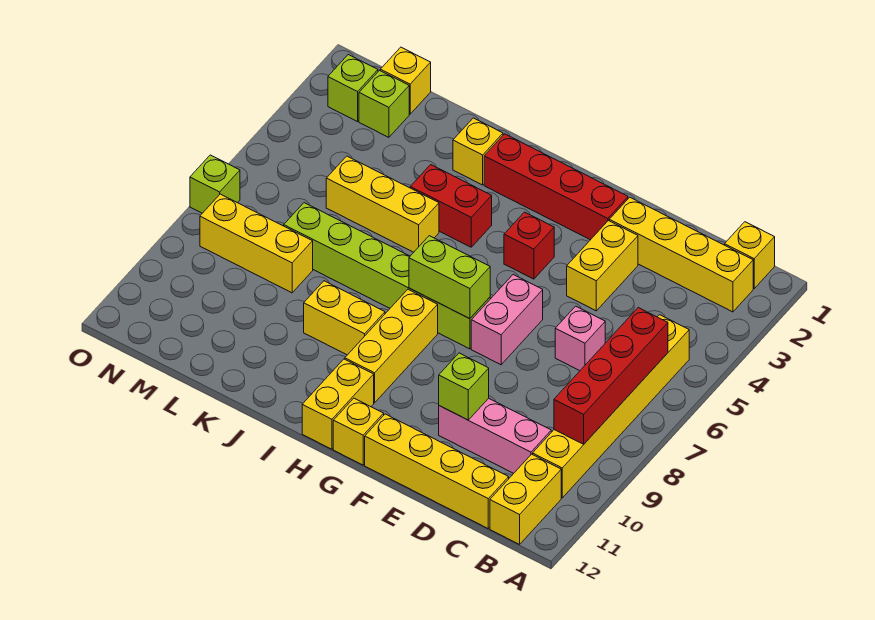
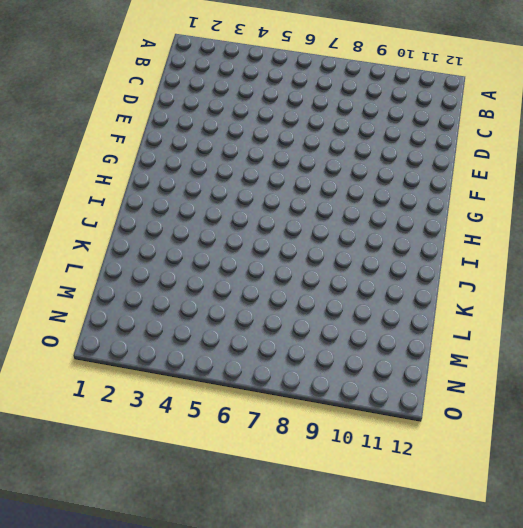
none -> yellow brick B1 level 1
none -> yellow brick B2:E2 level 1
none -> yellow brick B5:B10 level 1

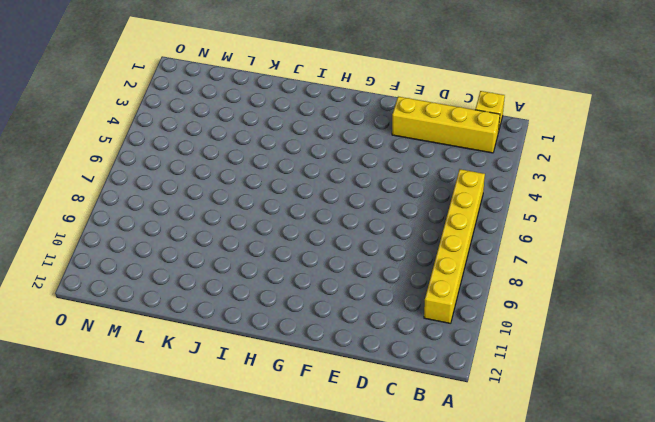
none -> yellow brick B11:B12 level 1
none -> pink brick C10:E10 level 1
none -> yellow brick C12:F12 level 1

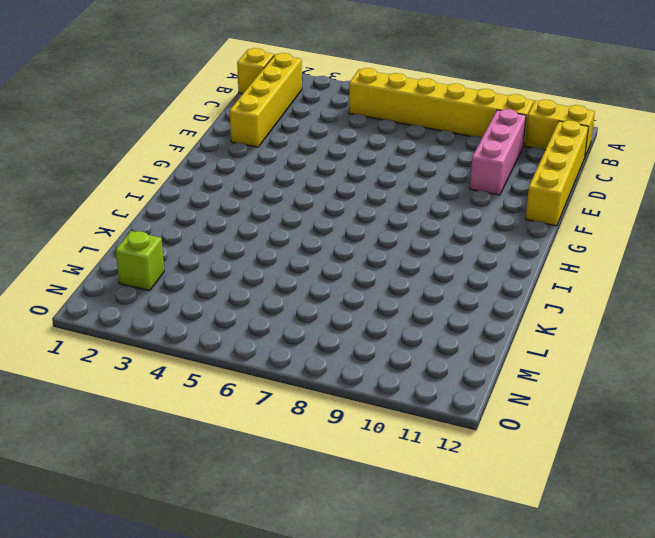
none -> pink brick D6 level 1
none -> yellow brick E3:E4 level 1
none -> red brick F2:I2 level 1

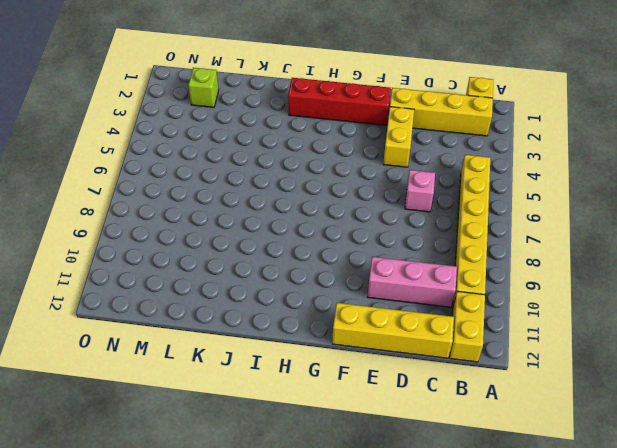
none -> pink brick F6:F7 level 1
none -> red brick G4 level 1
none -> lime brick G7:L7 level 1

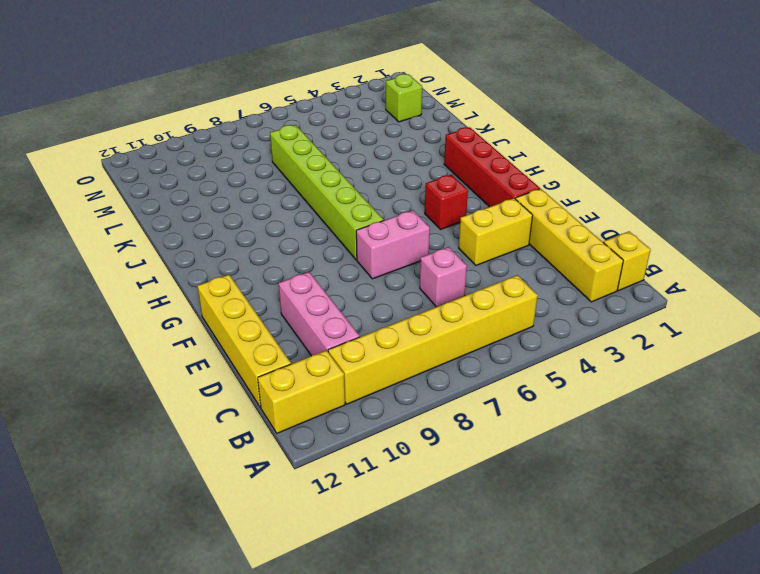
none -> yellow brick G12 level 1
none -> yellow brick H8:H10 level 1
none -> yellow brick H11:H12 level 1

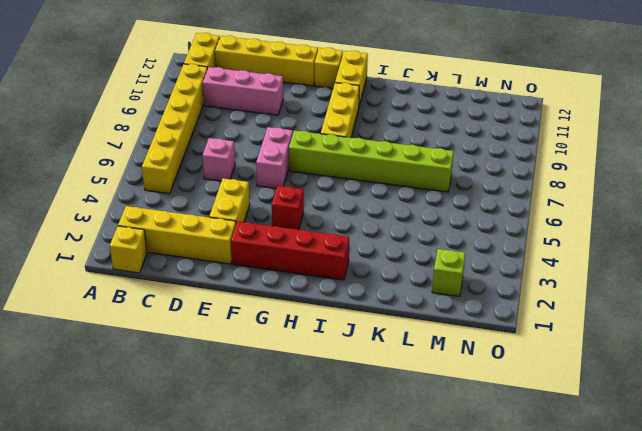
none -> red brick I4:J4 level 1
none -> yellow brick I9:J9 level 1
none -> yellow brick J2 level 1

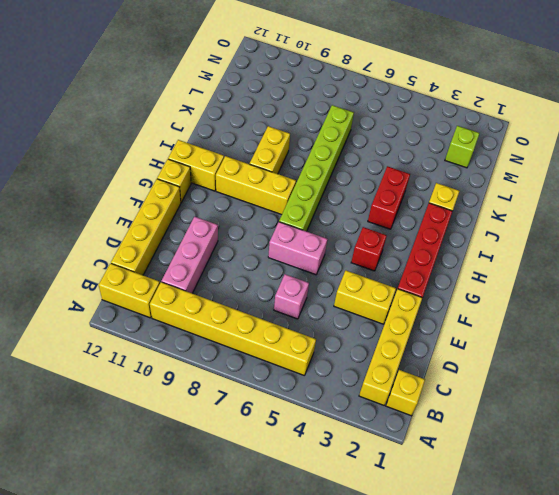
none -> yellow brick J5:L5 level 1
none -> yellow brick L8:N8 level 1
none -> yellow brick M1 level 1

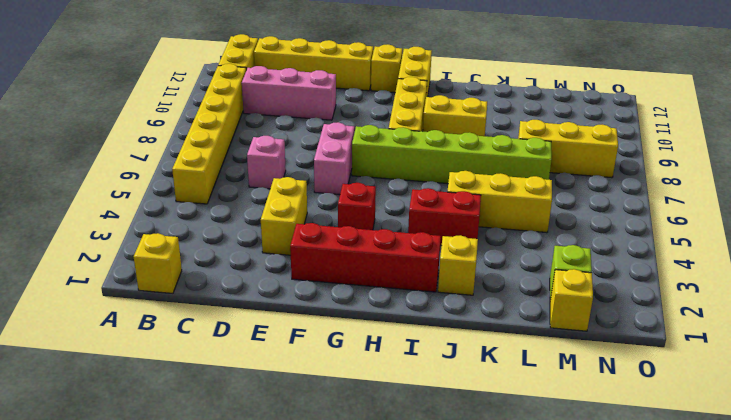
none -> yellow brick B2:E2 level 1
none -> lime brick N2 level 1
none -> lime brick O7 level 1

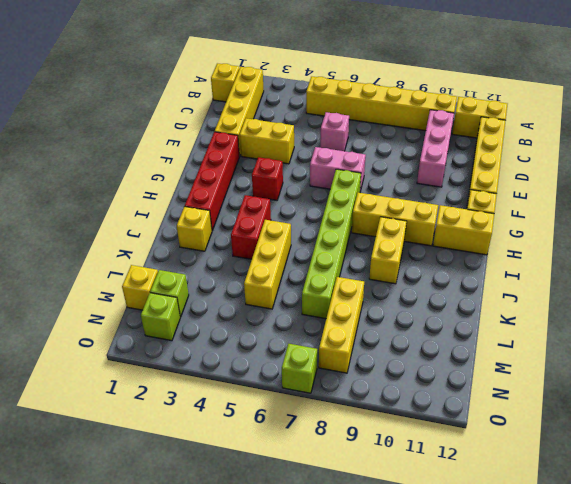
none -> red brick B6:B9 level 2
none -> lime brick E10 level 2
none -> lime brick G7:H7 level 2

